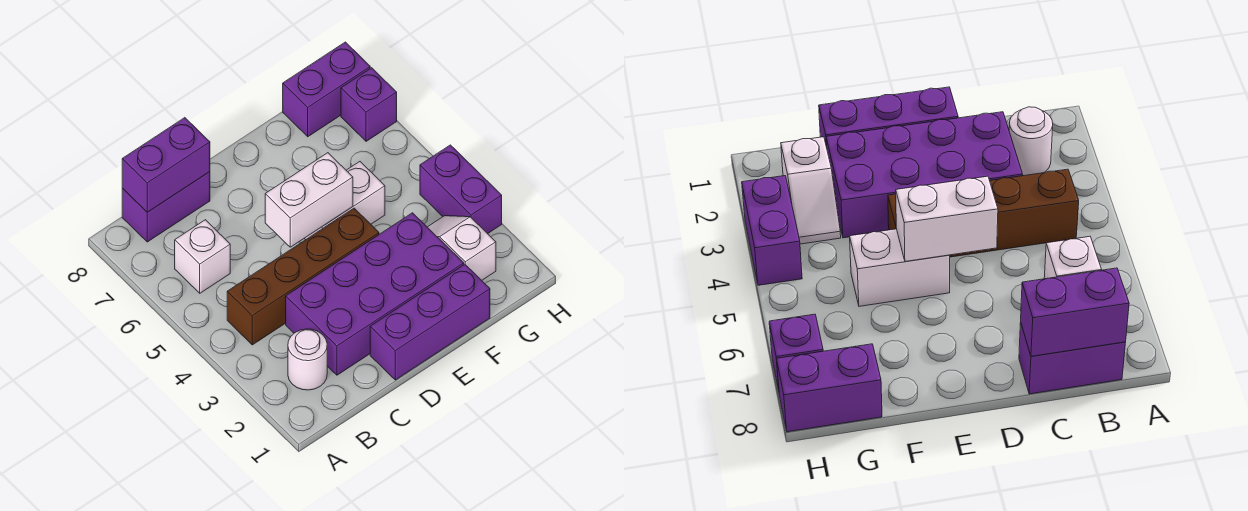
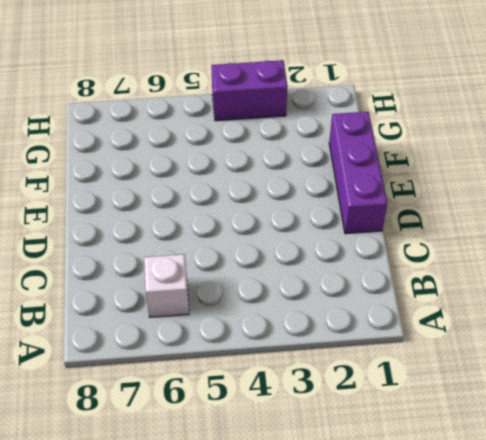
none -> white round brick B2 level 1
none -> brown brick B4:E4 level 1
none -> purple brick B8:C8 level 1

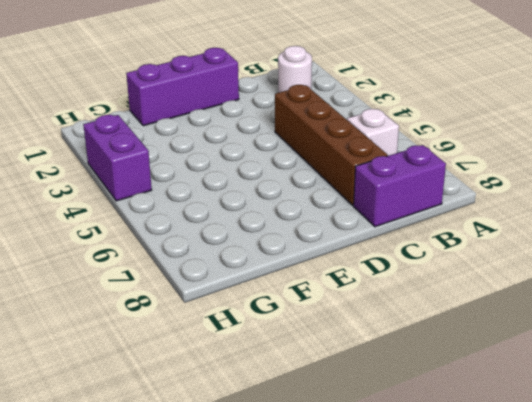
brown brick C4:C7 level 1 -> brown brick B4:E4 level 1
none -> purple brick C2:F3 level 1
none -> white brick E5:F5 level 1
none -> white slope G2:G3 level 1 top 2

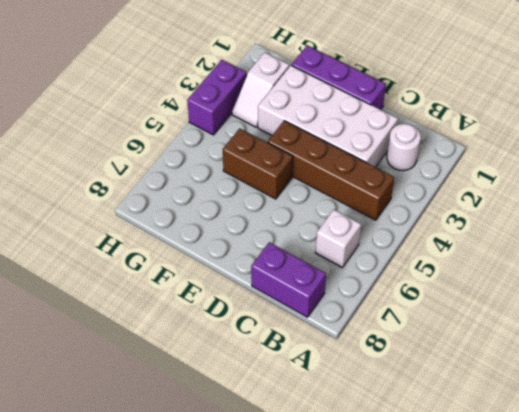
white brick C2:F3 level 1 -> purple brick C2:F3 level 1
brown brick E5:F5 level 1 -> white brick E5:F5 level 1
none -> purple brick G8:H8 level 1
none -> purple brick H7 level 1
none -> purple brick B8:C8 level 2

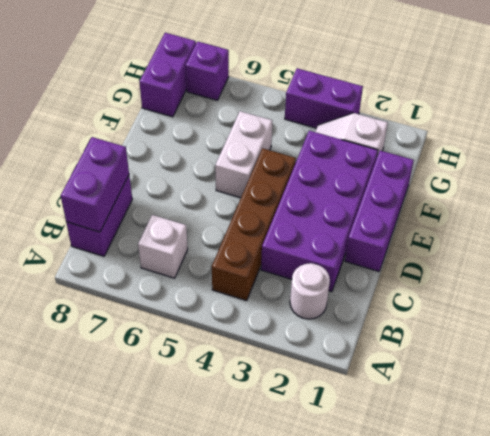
none -> white brick D5:E5 level 2

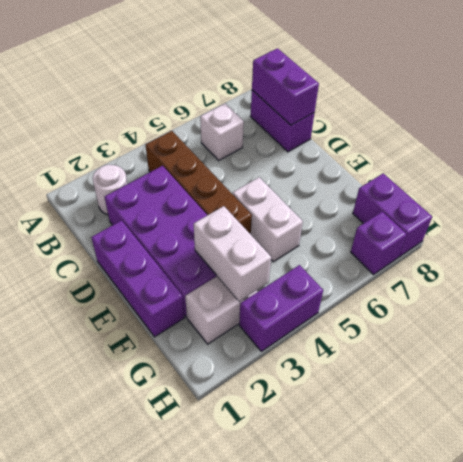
white brick F3:G3 level 2 -> white brick D5:E5 level 2

